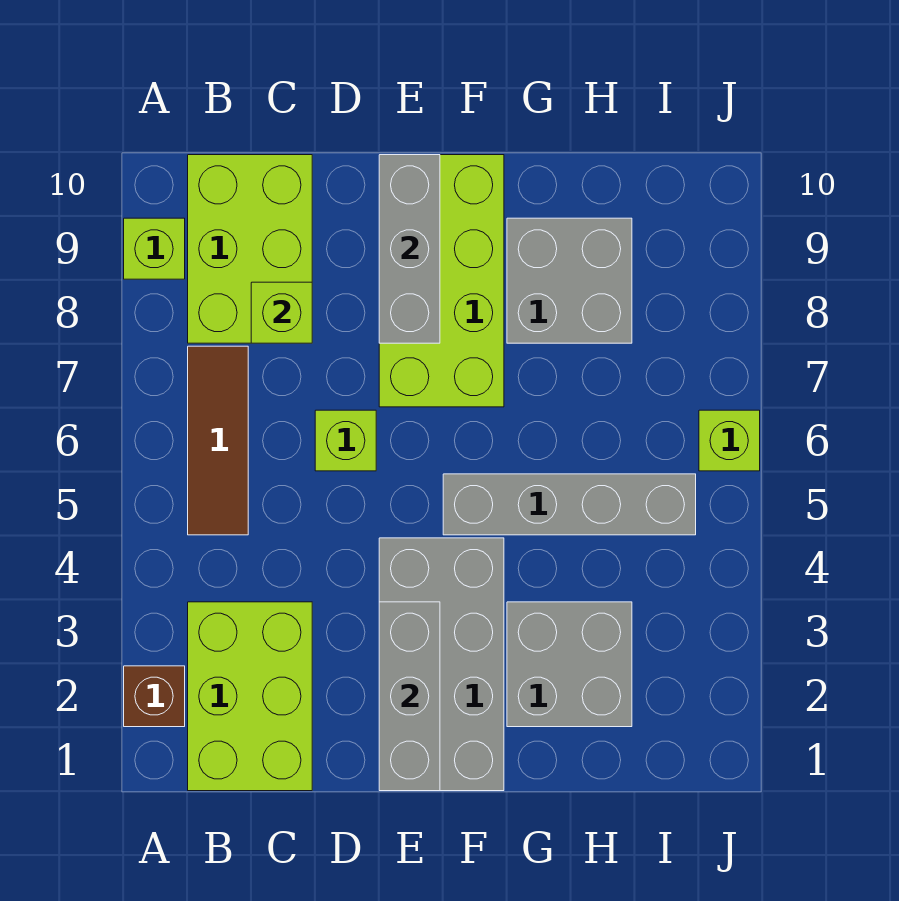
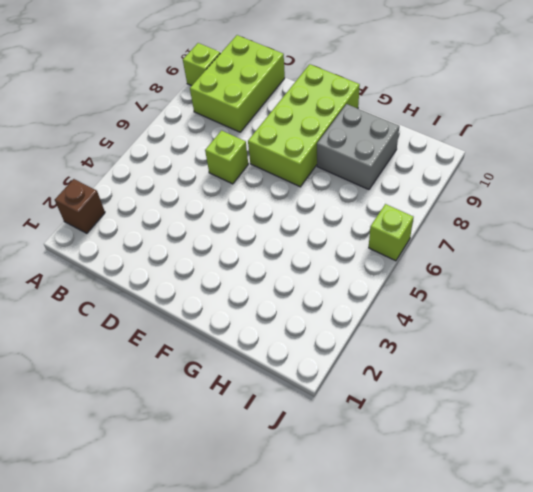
none -> lime brick B1:C3 level 1
none -> brown tile B5:B7 level 1
none -> grey brick E1:F4 level 1

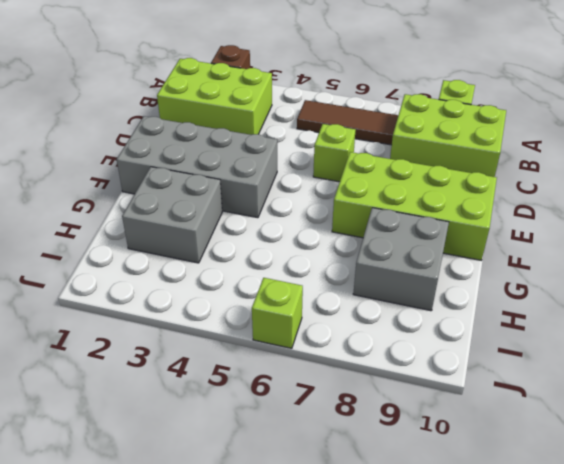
none -> grey brick F5:I5 level 1
none -> lime brick C8 level 2
none -> grey brick E1:E3 level 2

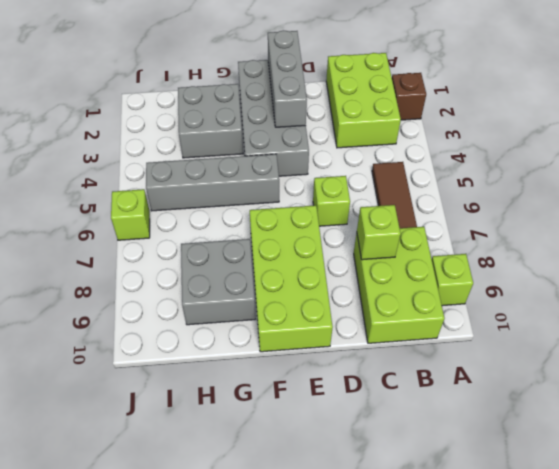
none -> grey brick E8:E10 level 2

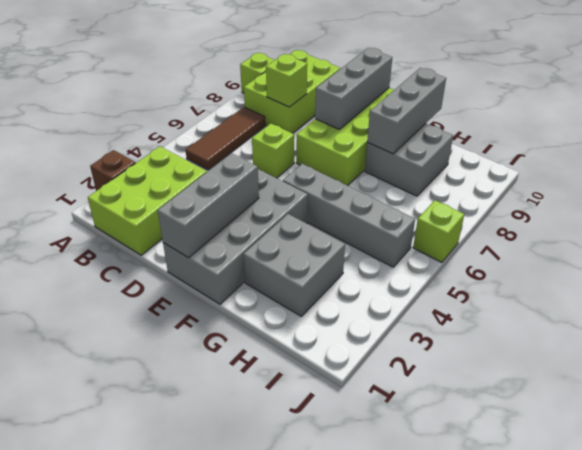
grey brick G8:G10 level 2 -> none

